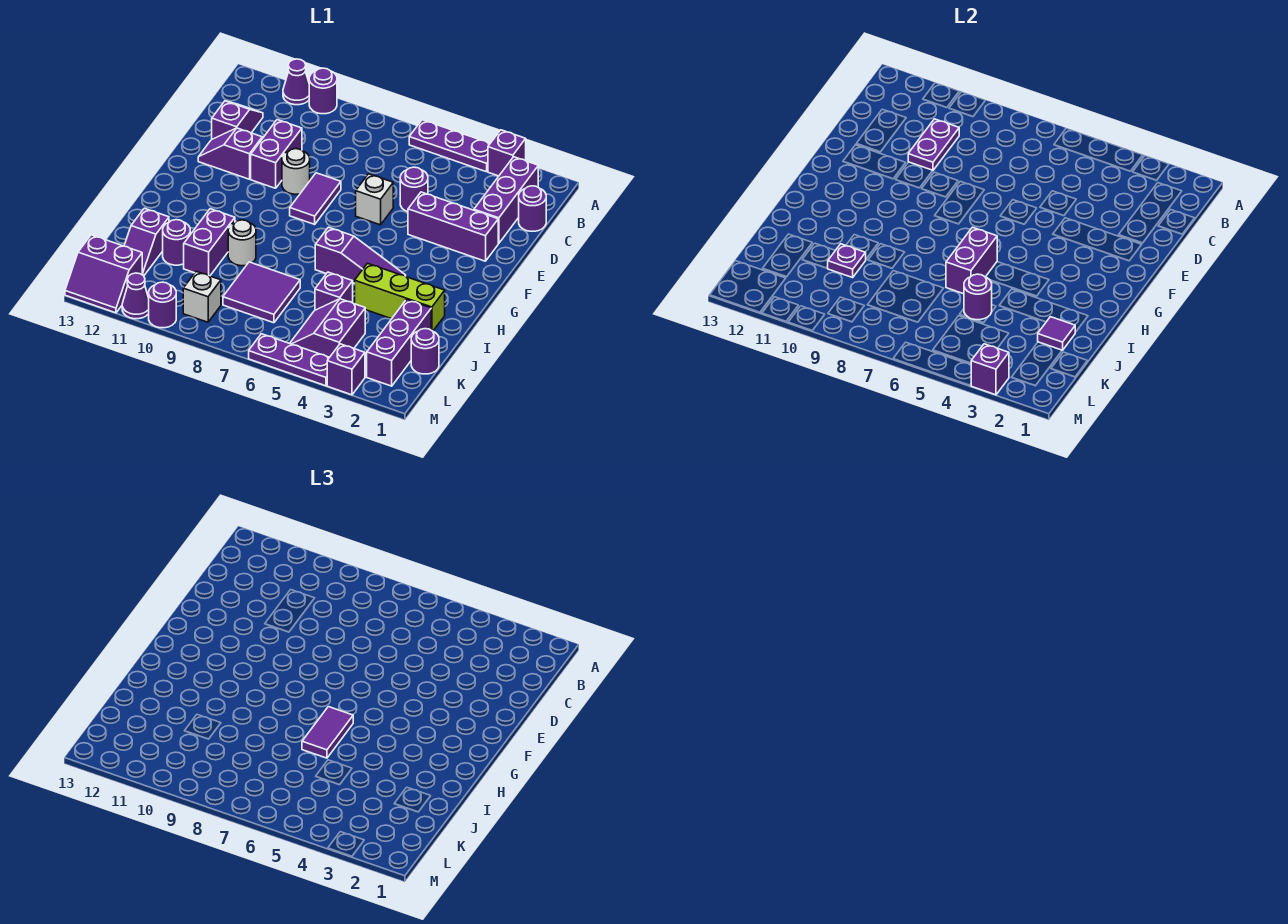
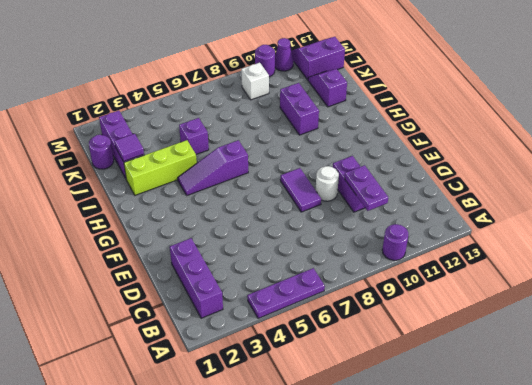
none -> purple brick A3 level 1
none -> purple cone A11 level 1
none -> purple round brick C1 level 1
none -> purple slope C12:D12 level 1 top D

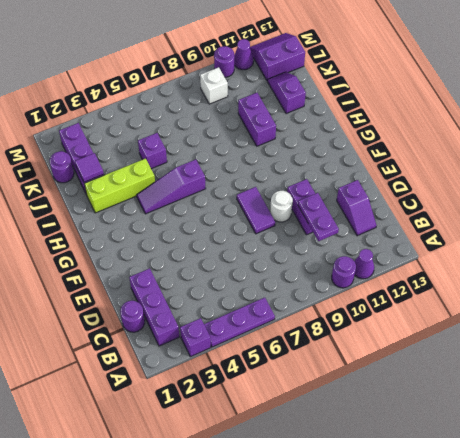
none -> purple round brick D5 level 1
none -> purple brick E2:E4 level 1
none -> white brick E6 level 1
none -> purple slope E11:E12 level 1 top 11

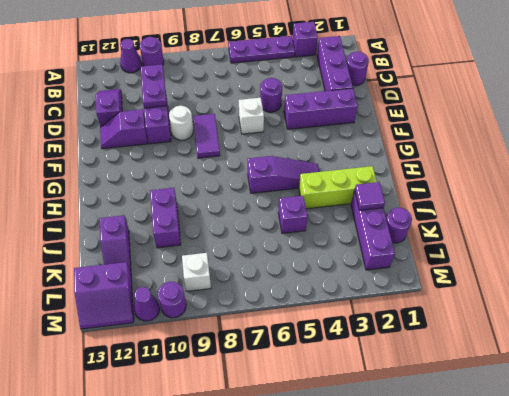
none -> white round brick I9 level 1
none -> purple tile J7:K8 level 1
none -> purple round brick J11 level 1
none -> purple slope K4:L5 level 1 top 4

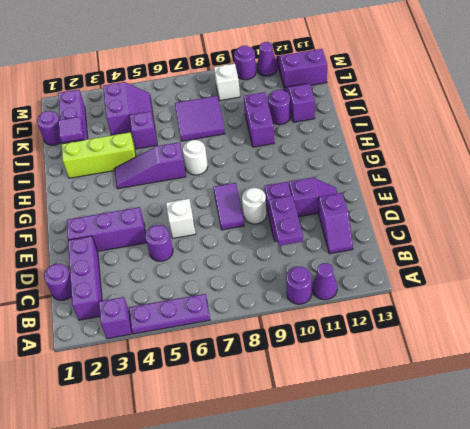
white round brick H7 level 1 -> white round brick I9 level 1
none -> purple brick M3 level 1
none -> purple plate M4:M6 level 1
none -> purple brick H6:I6 level 2
none -> purple round brick J5 level 2

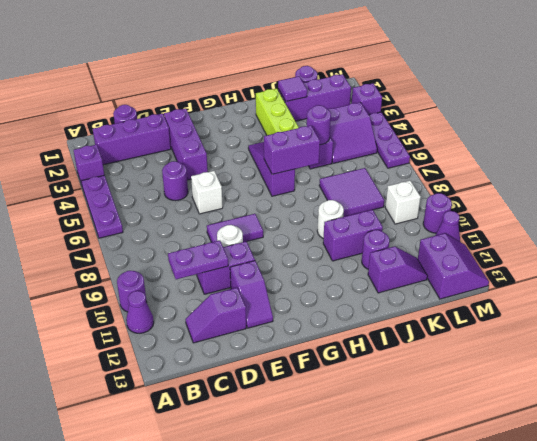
none -> purple plate J10 level 2
none -> purple brick M3 level 2
none -> purple tile H6:I6 level 3

